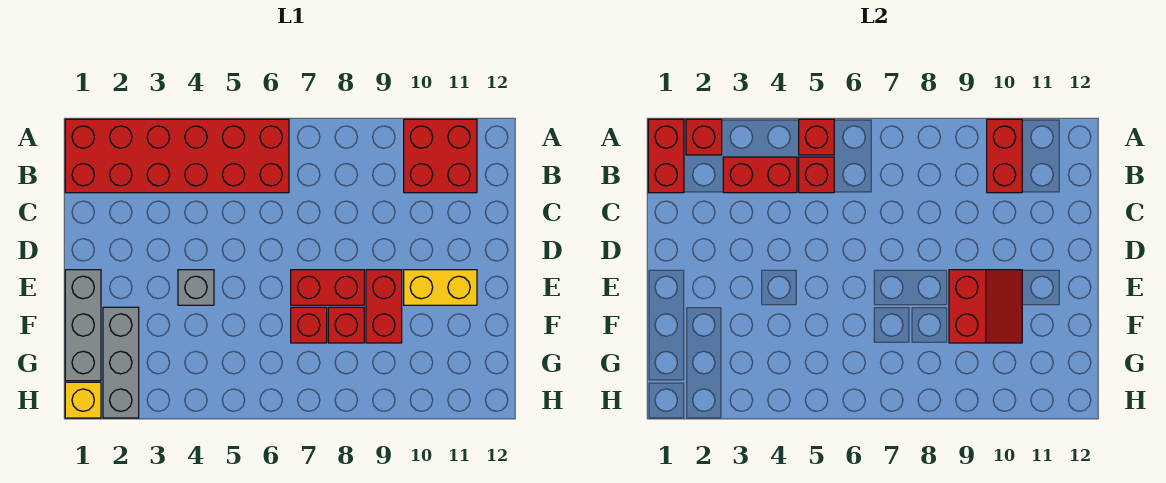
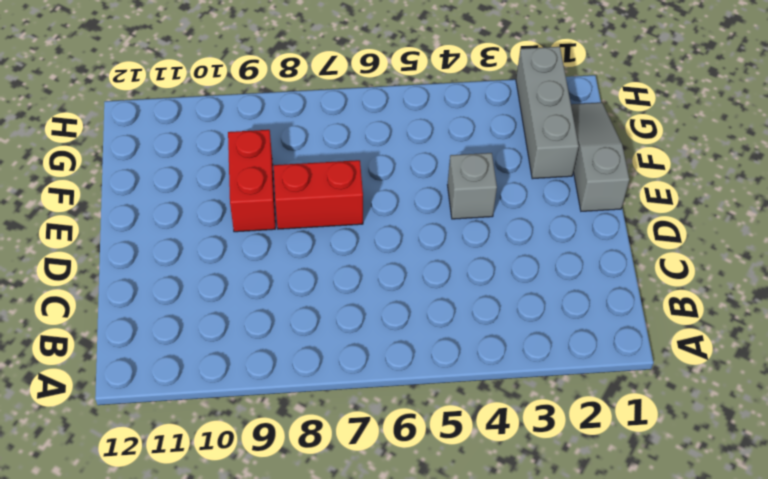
grey slope E1:G1 level 1 top E -> grey brick E1:G1 level 1
none -> red brick A1:B6 level 1
none -> red brick A10:B11 level 1
none -> yellow brick E10:E11 level 1

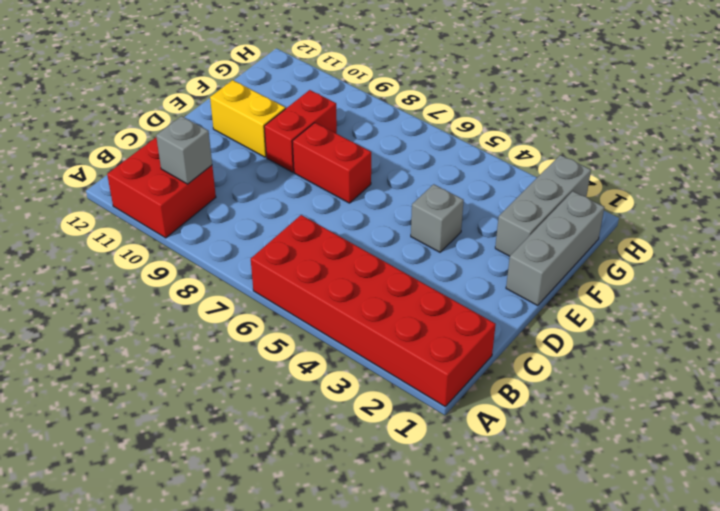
grey brick B10 level 2 -> red brick A10:B10 level 2
none -> red brick F7 level 1
none -> red brick F8 level 1
none -> yellow brick H1 level 1

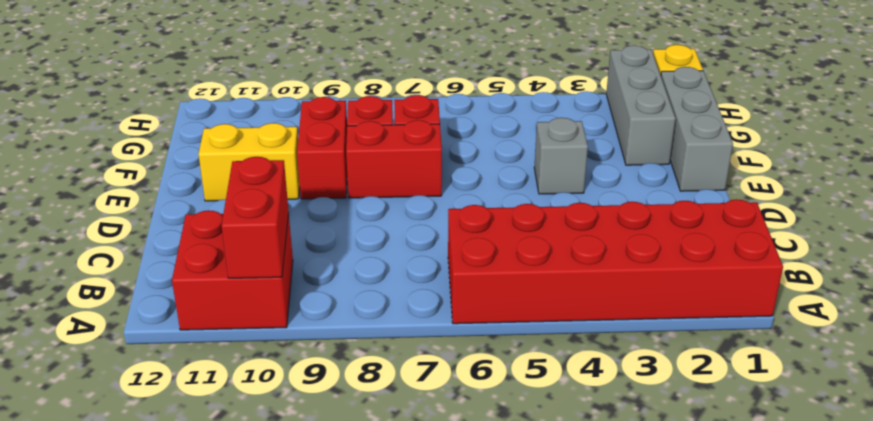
none -> red brick A1:B1 level 2
none -> red brick A2 level 2
none -> red brick A5 level 2

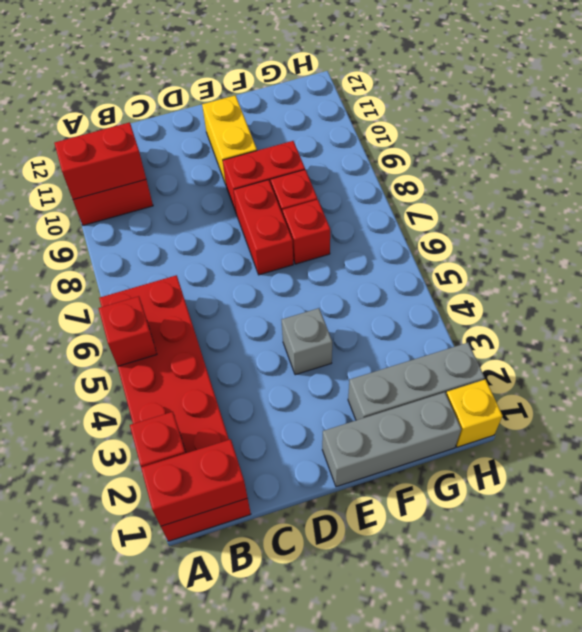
none -> red brick B3:B4 level 2
none -> red brick B5 level 2
none -> red slope E9:F10 level 2 top 9

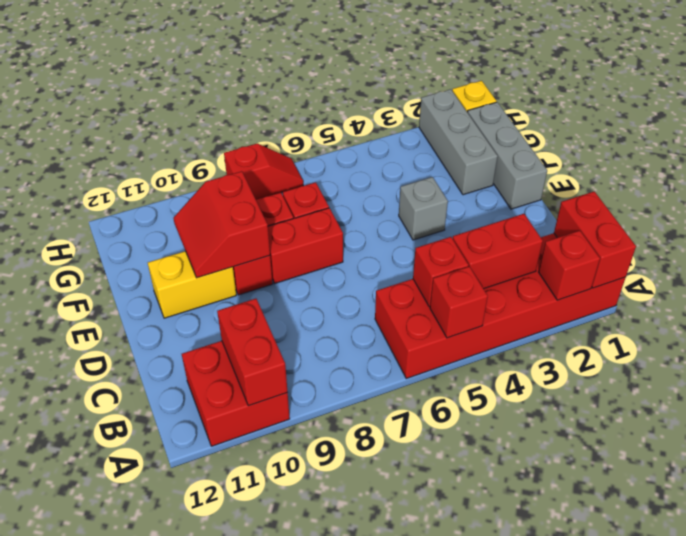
red slope H7:H8 level 1 top 8 -> none

